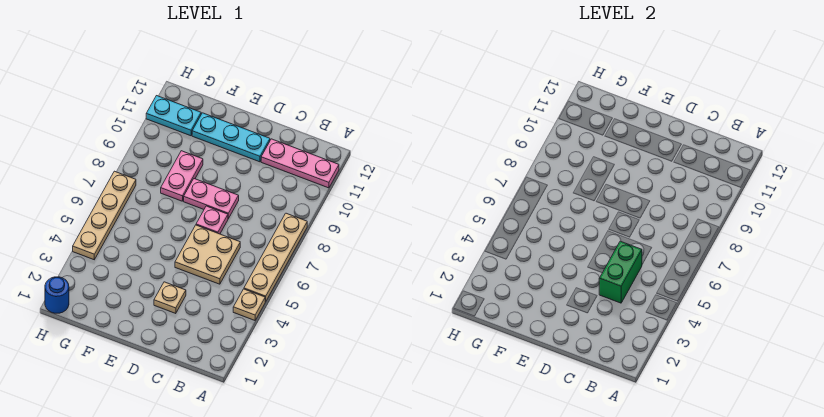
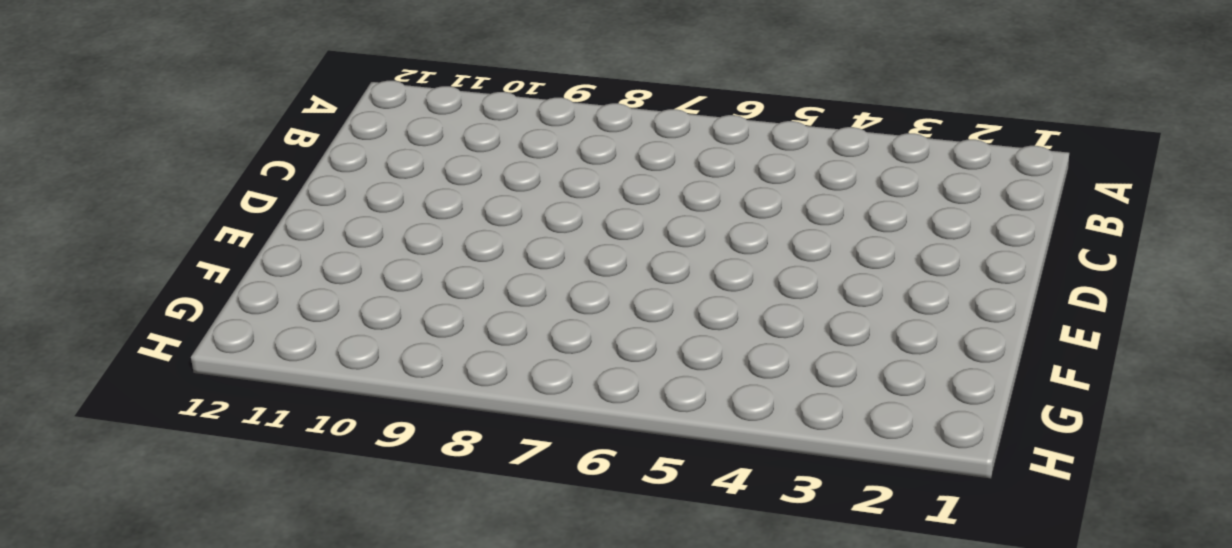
none -> tan plate A4 level 1
none -> tan plate A5:A8 level 1
none -> pink plate A11:C11 level 1

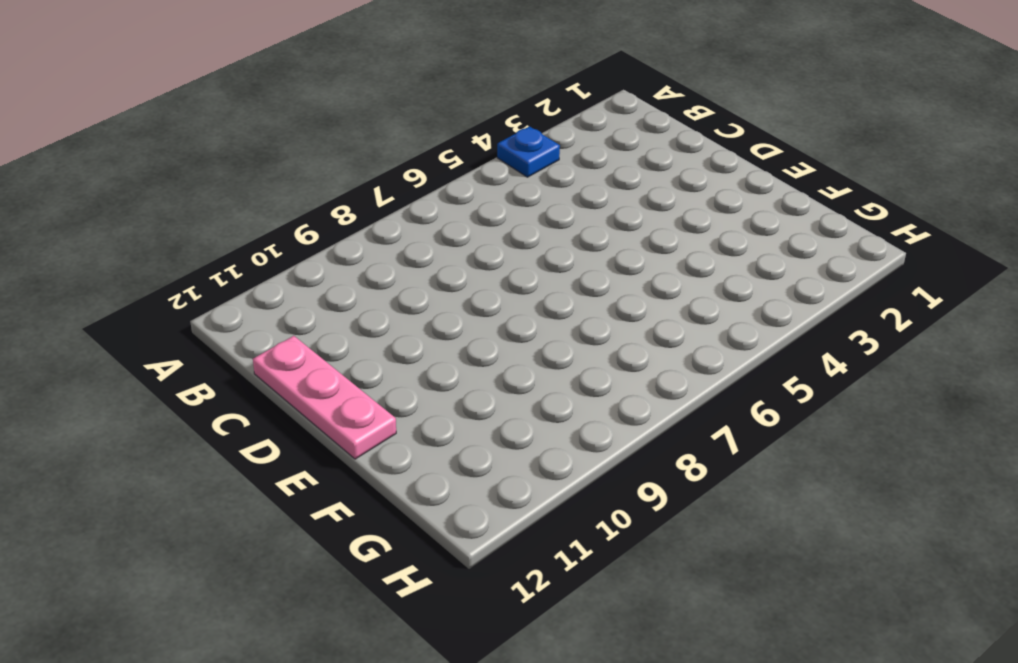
blue plate A4 level 1 -> tan plate A4 level 1
pink plate C12:E12 level 1 -> pink plate A11:C11 level 1
none -> tan plate A5:A8 level 1
none -> tan plate C5:D6 level 1
none -> tan plate D3 level 1

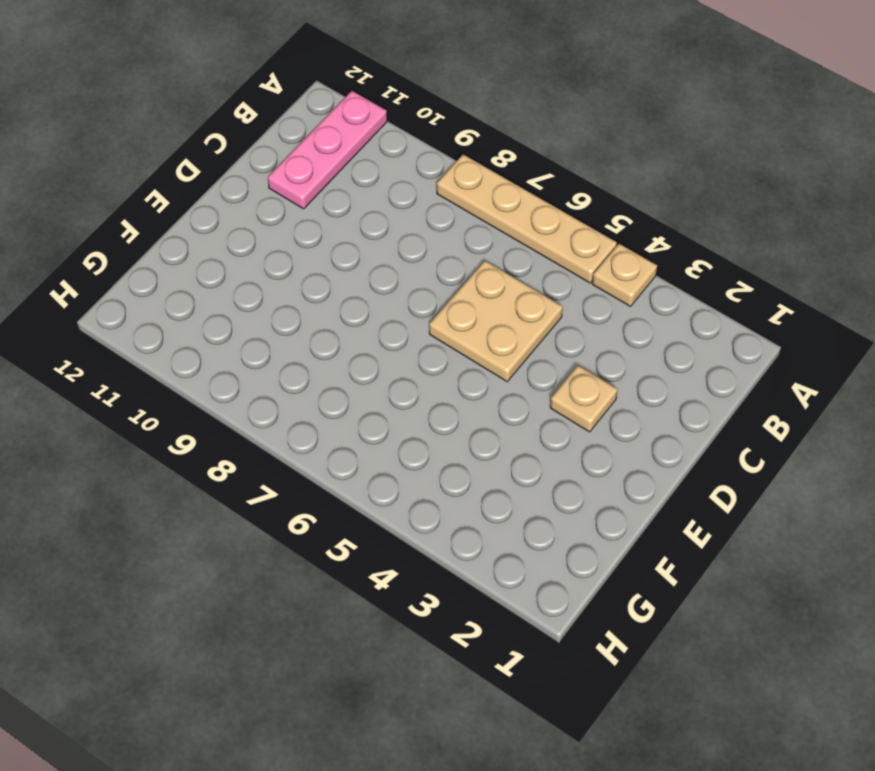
none -> pink plate D7 level 1
none -> pink plate D8:E8 level 1
none -> cyan plate D11:F11 level 1

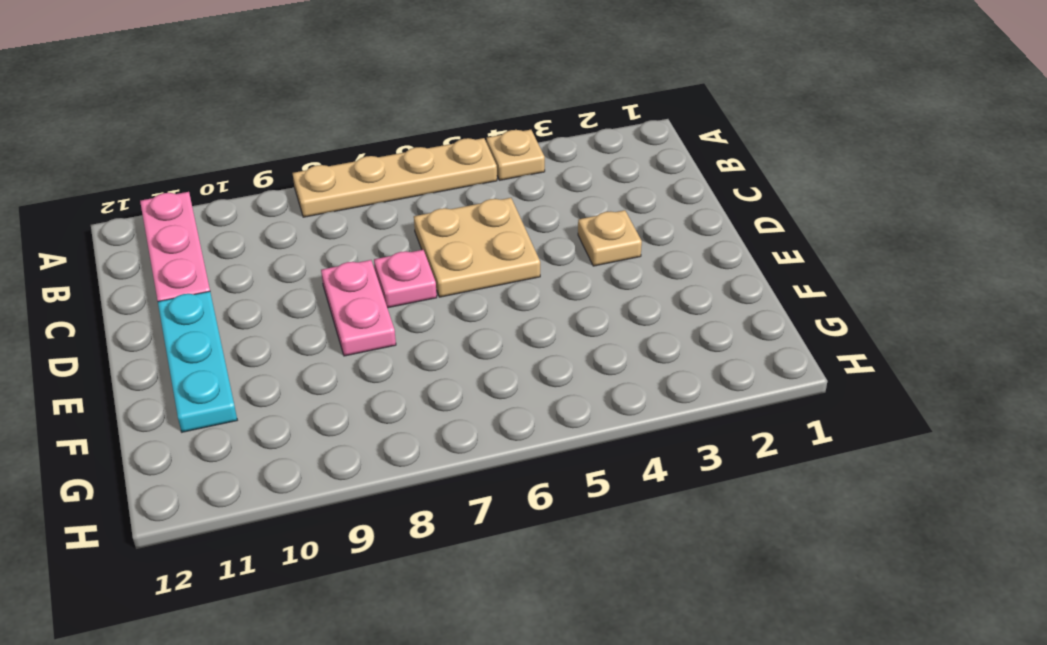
none -> pink plate F8:F9 level 1
none -> cyan plate G11:H11 level 1
none -> blue round brick H1 level 1

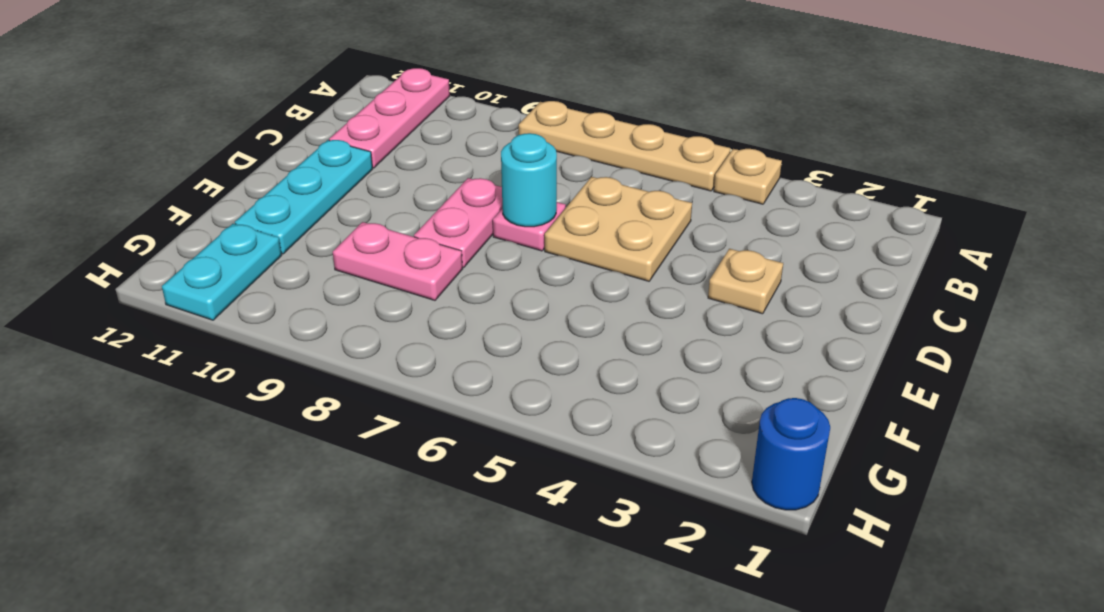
cyan round brick D7 level 2 -> none
none -> tan plate H4:H7 level 1
none -> green brick C4:C5 level 2

